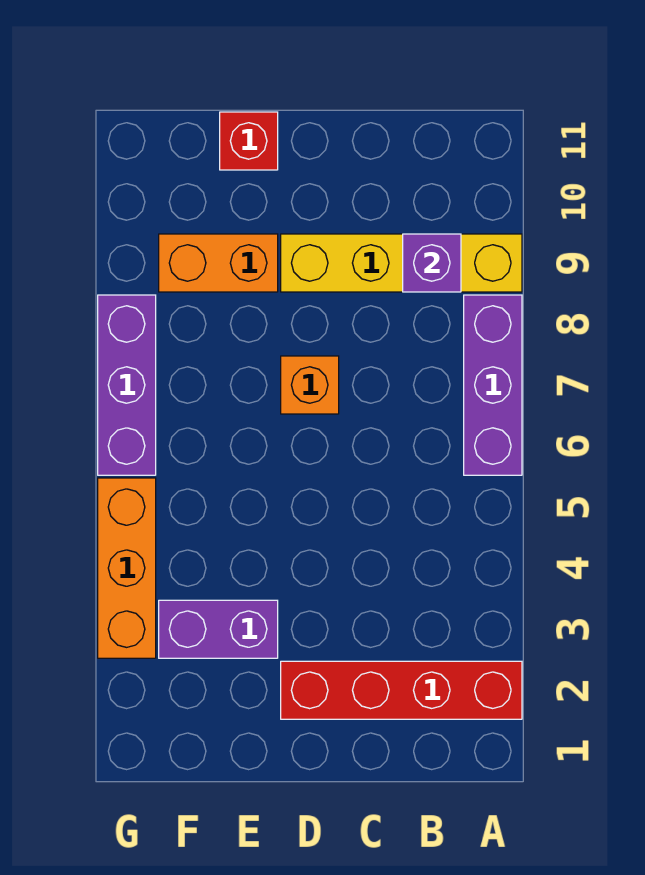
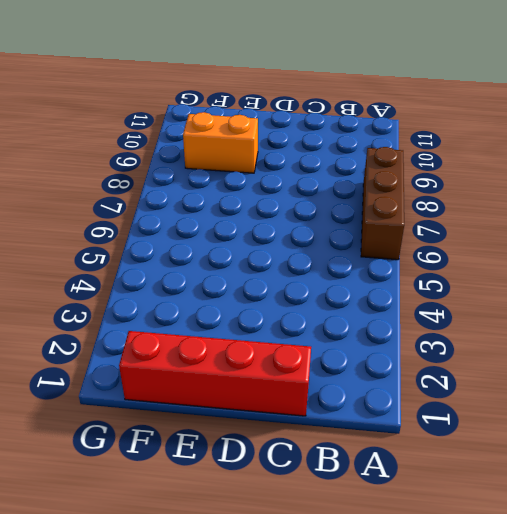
brown brick A6:A8 level 1 -> purple brick A6:A8 level 1
red brick C1:F1 level 1 -> red brick A2:D2 level 1
none -> yellow brick A9:D9 level 1
none -> orange brick D7 level 1

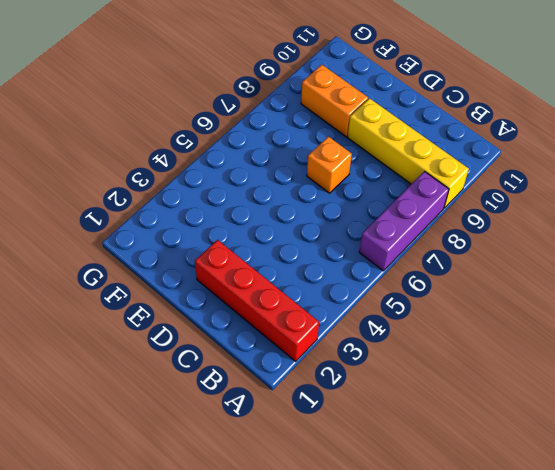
none -> purple brick E3:F3 level 1
none -> red brick E11 level 1

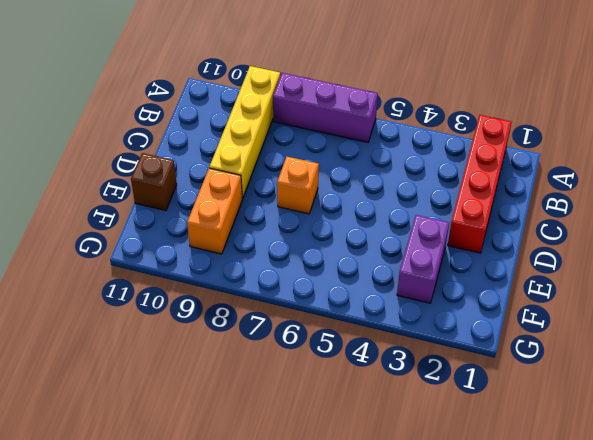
brown brick E11 level 1 -> red brick E11 level 1
none -> orange brick G3:G5 level 1
none -> purple brick G6:G8 level 1

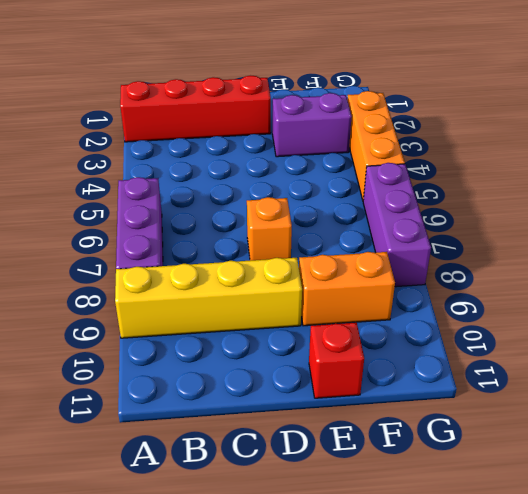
none -> purple brick B9 level 2

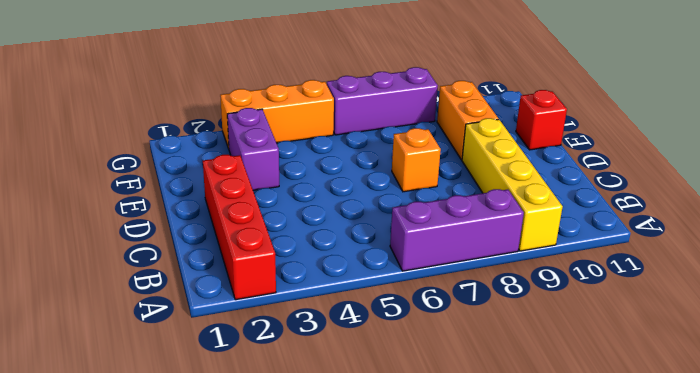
none -> purple brick B9 level 2

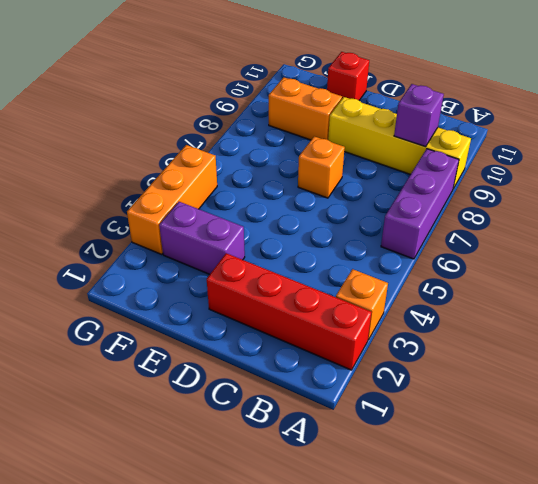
orange brick A3 level 1 -> none
none -> purple brick G6:G8 level 1

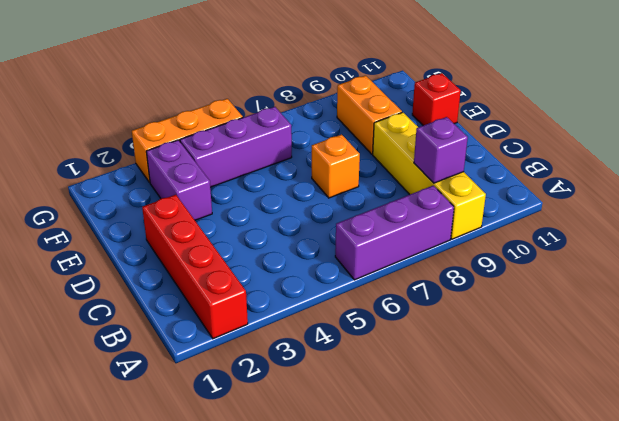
purple brick F4:F6 level 1 -> purple brick G6:G8 level 1

